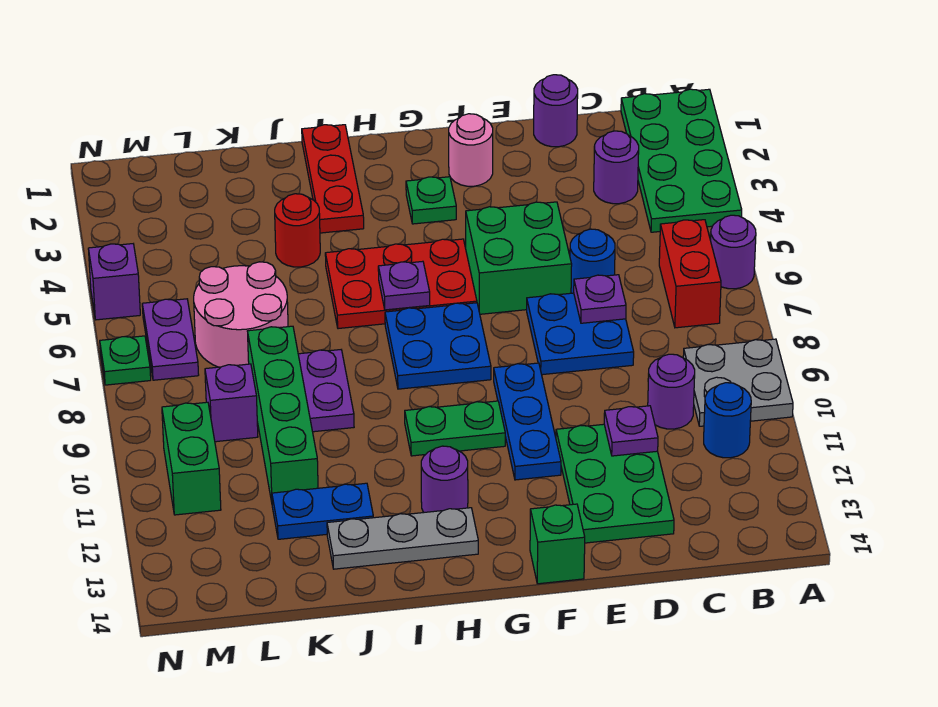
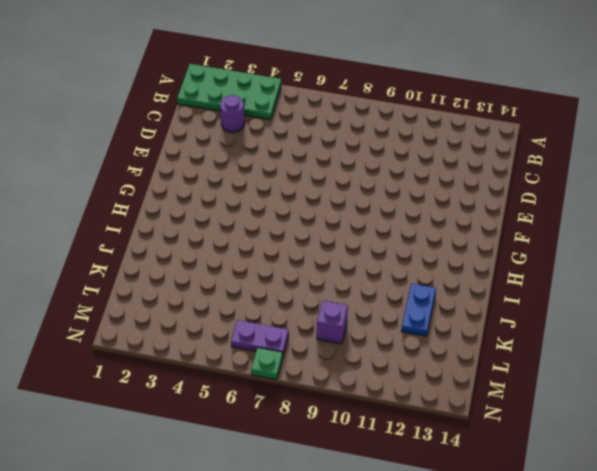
none -> purple round brick A6 level 1
none -> grey plate A9:B10 level 1
none -> red brick B6:B7 level 1
none -> blue round brick B11 level 1

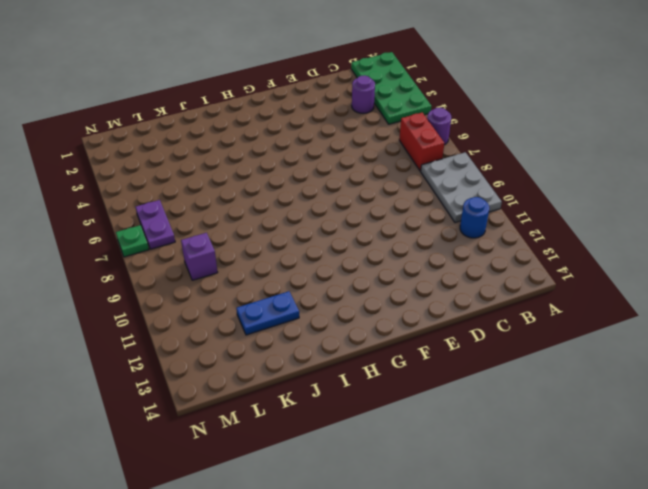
grey plate A8:B10 level 1 -> grey plate A9:B10 level 1
none -> purple round brick C10 level 1
none -> purple round brick D1 level 1
none -> blue round brick D6 level 1
none -> blue plate D7:E8 level 1

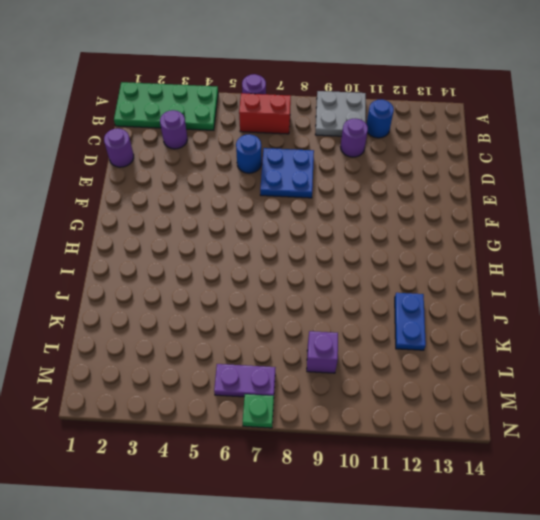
none -> green plate D11:E13 level 1
none -> green brick E5:F6 level 1
none -> pink round brick F2 level 1
none -> blue plate F9:F11 level 1

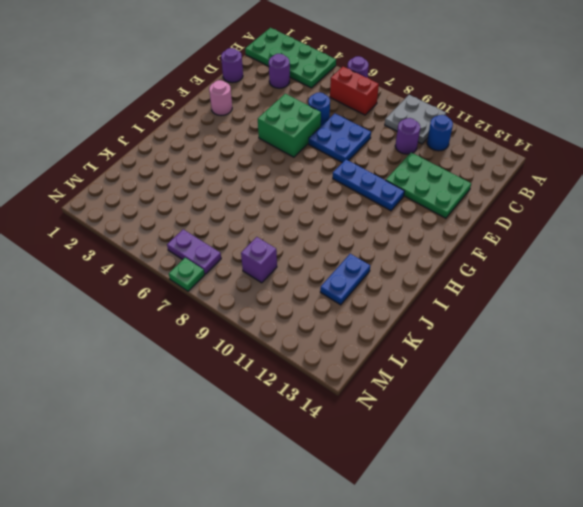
none -> green brick F14 level 1
none -> green plate G3 level 1
none -> red plate G5:I6 level 1
none -> blue plate G7:H8 level 1

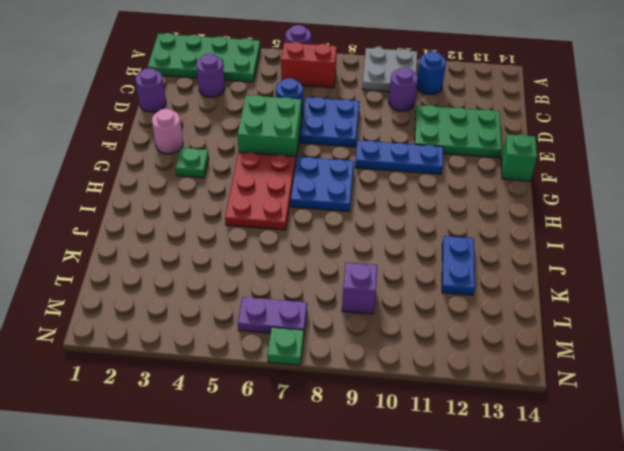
none -> green plate G10:H10 level 1
none -> purple round brick H12 level 1
none -> grey plate H13:J13 level 1
none -> red plate I1:I3 level 1

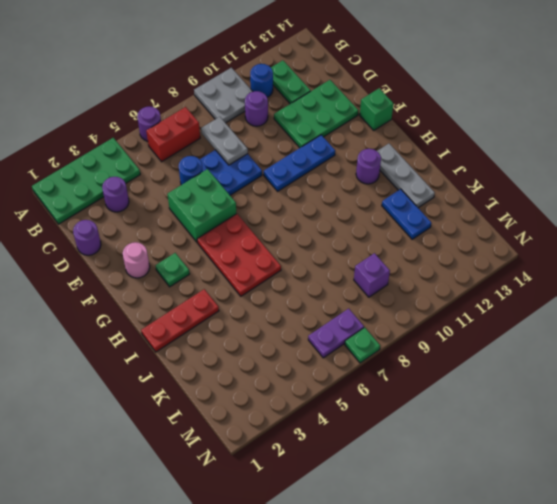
green plate B12:C12 level 1 -> green plate G10:H10 level 1
grey plate C8:D8 level 2 -> none
none -> blue plate G7:H8 level 1
none -> red round brick J4 level 1
none -> purple plate J8:J9 level 1
none -> pink round brick K6:L7 level 1

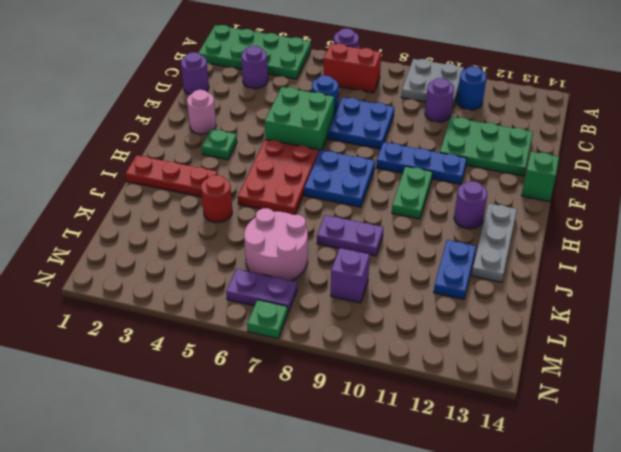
none -> green brick K8:K11 level 1
none -> green brick M10:M11 level 1
none -> purple brick N5 level 1
none -> purple plate D7 level 2

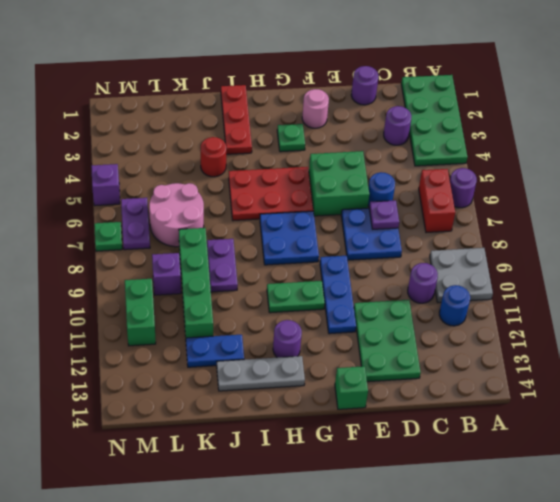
none -> purple plate D11 level 2
none -> purple plate H6 level 2

